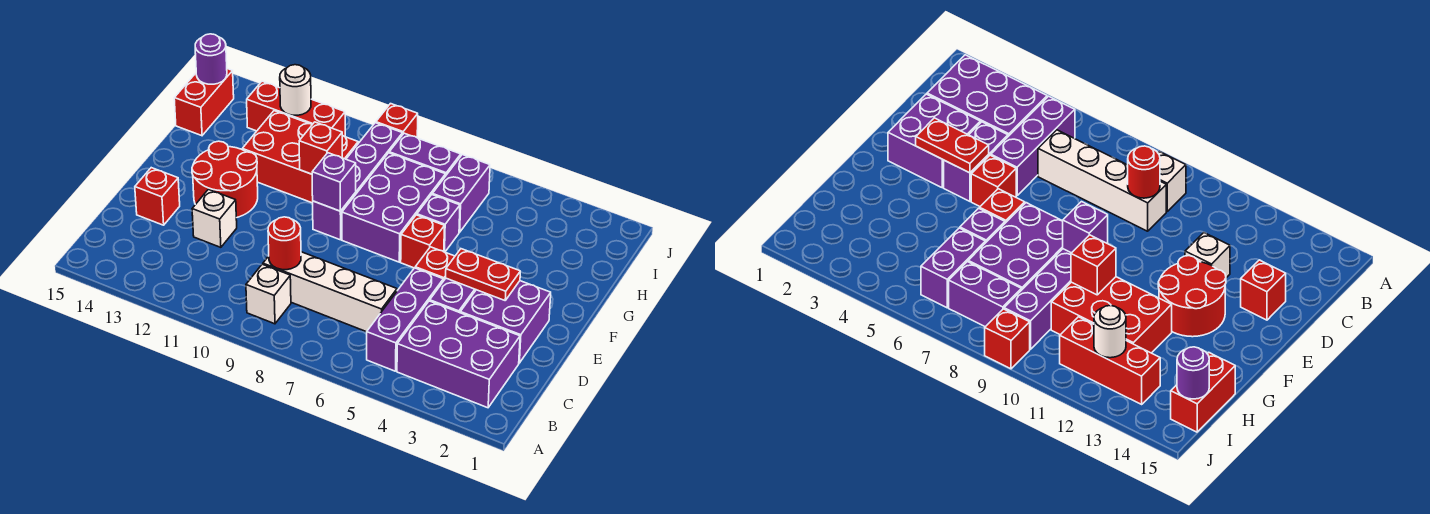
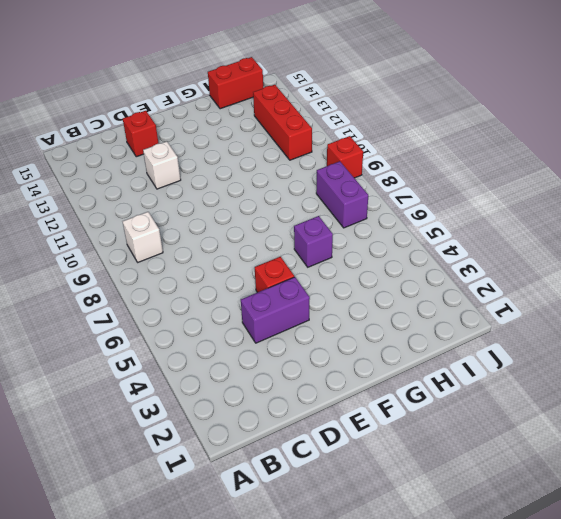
none -> purple brick B2:C4 level 1
none -> purple brick B5:D5 level 1
none -> white brick C6:C9 level 1

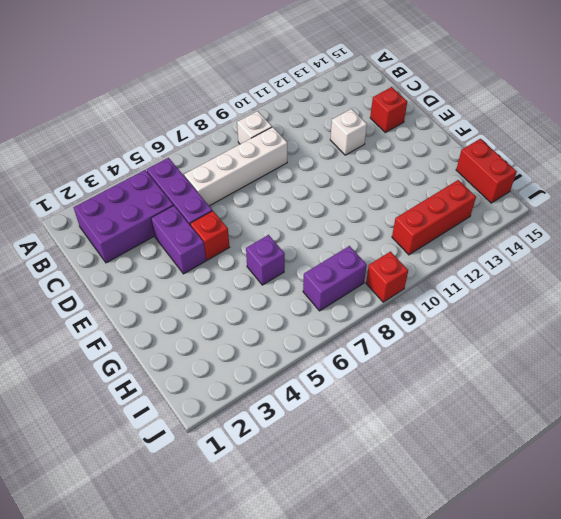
none -> purple brick D2:E3 level 1
none -> red round brick E12:F13 level 1
none -> red brick F6 level 1

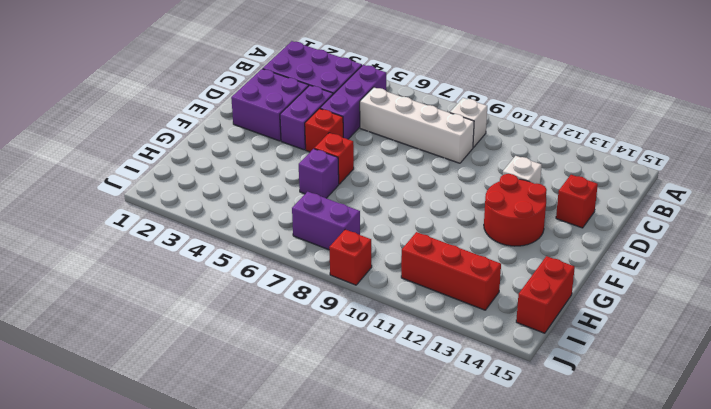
none -> purple brick F7:H8 level 1
none -> purple brick F9:I9 level 1
none -> red brick G10:H12 level 1

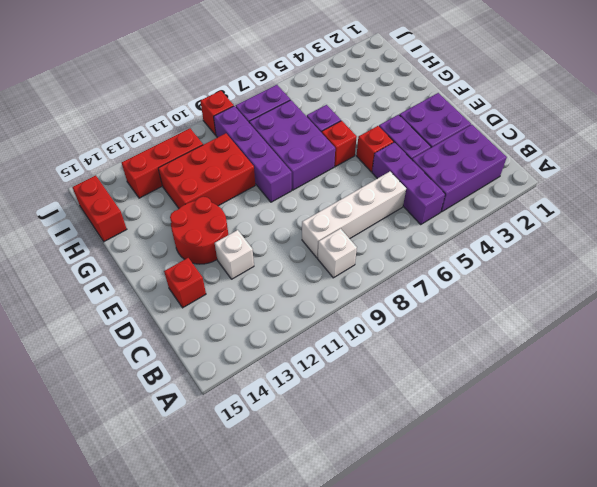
none -> purple brick H6:I6 level 1
none -> red round brick C9 level 2
none -> red plate E3:E4 level 2

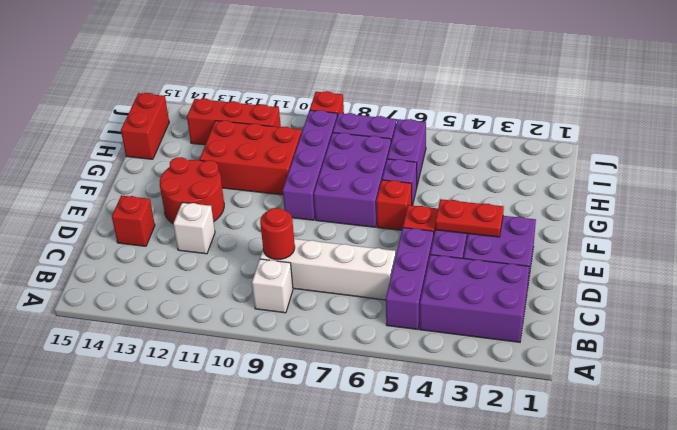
none -> purple brick F9 level 2
none -> red brick G10 level 2
none -> white round brick I12 level 2

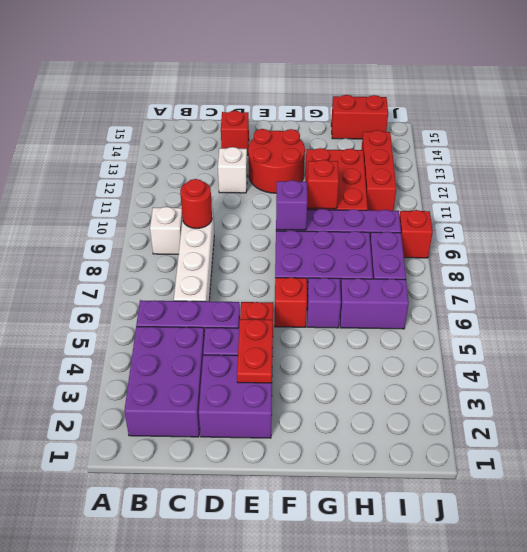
none -> white round brick I12 level 2
none -> purple round brick I15 level 2

